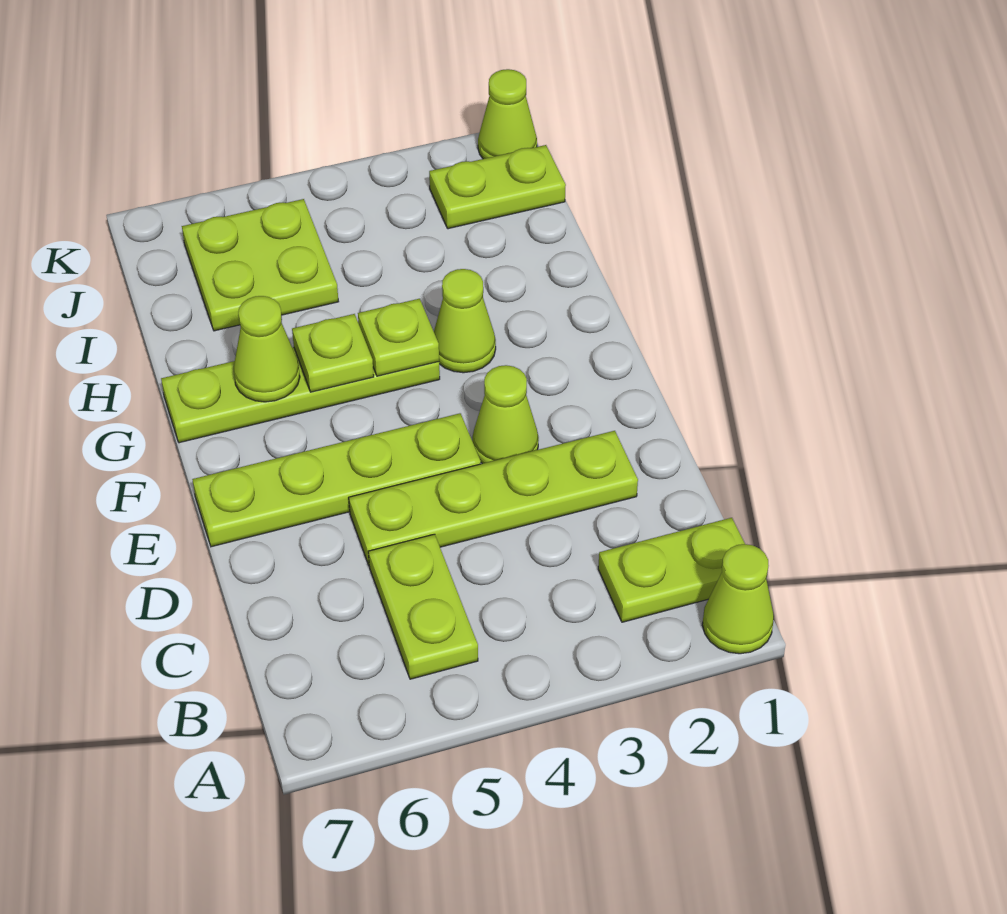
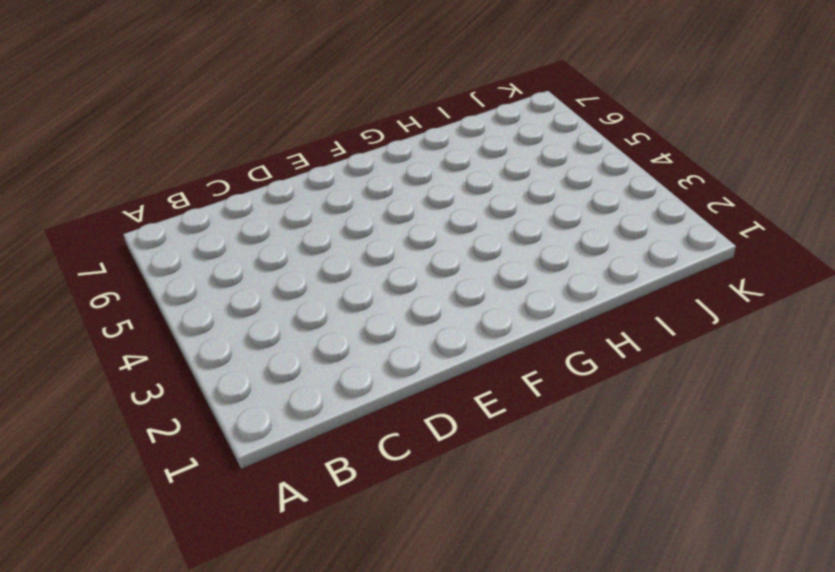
none -> lime cone A1 level 1
none -> lime plate B1:B2 level 1
none -> lime plate B5:C5 level 1

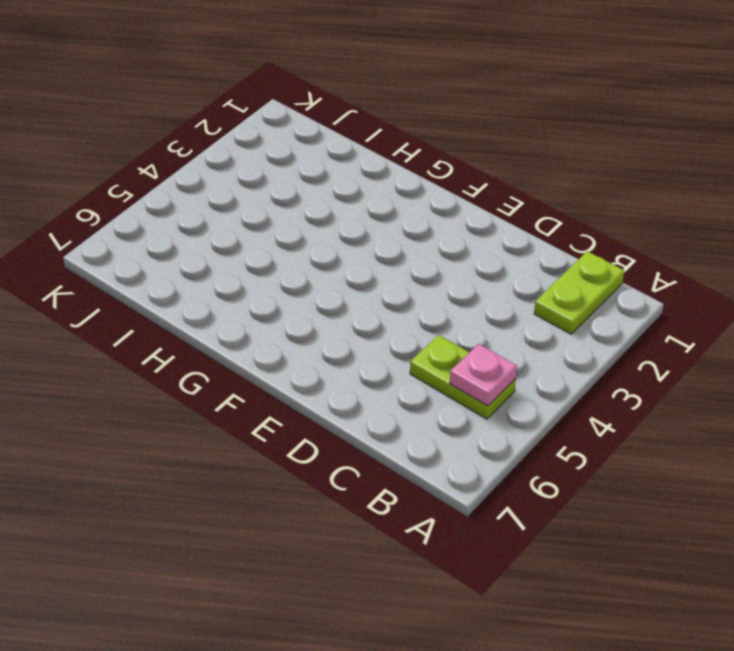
pink plate B5 level 2 -> none
none -> lime cone A1 level 1
none -> lime plate D2:D5 level 1
none -> lime cone E3 level 1

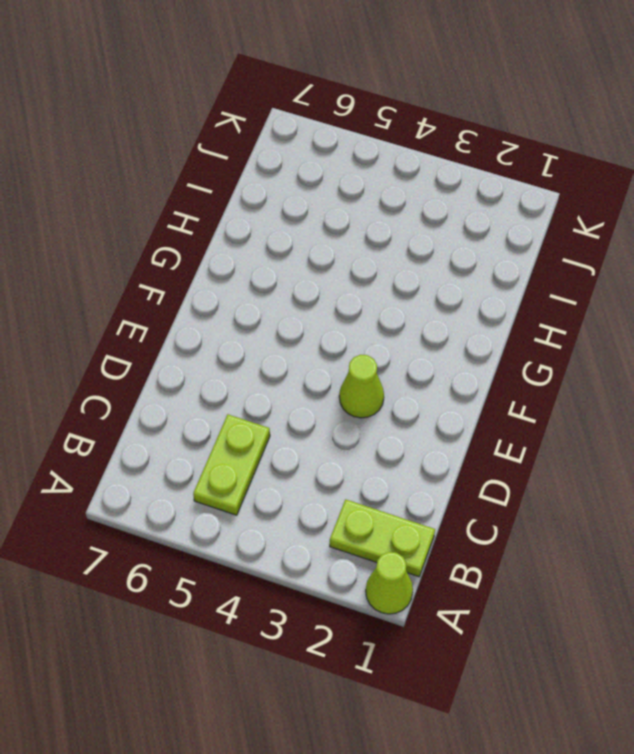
none -> lime plate D2:D5 level 1
none -> lime plate E4:E7 level 1
none -> lime cone G3 level 1

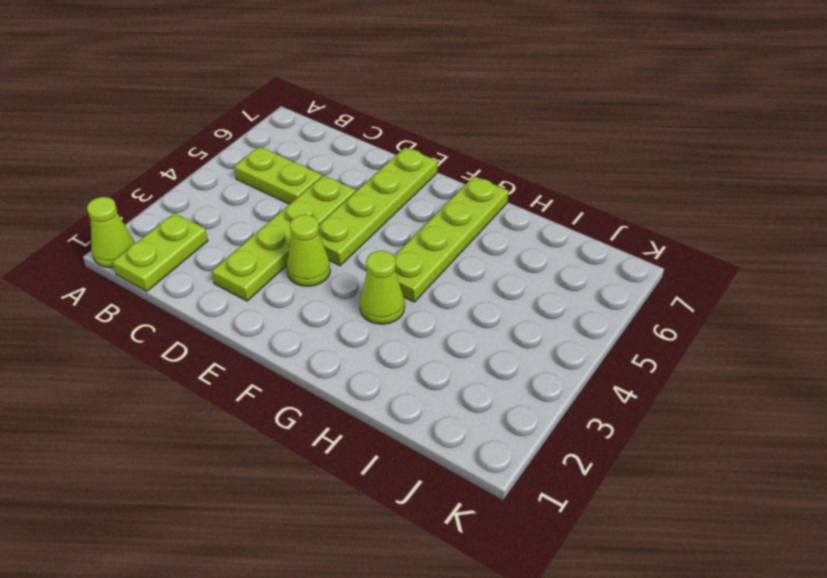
none -> lime plate I5:J6 level 1
none -> lime plate J1:J2 level 1
none -> lime cone K1 level 1

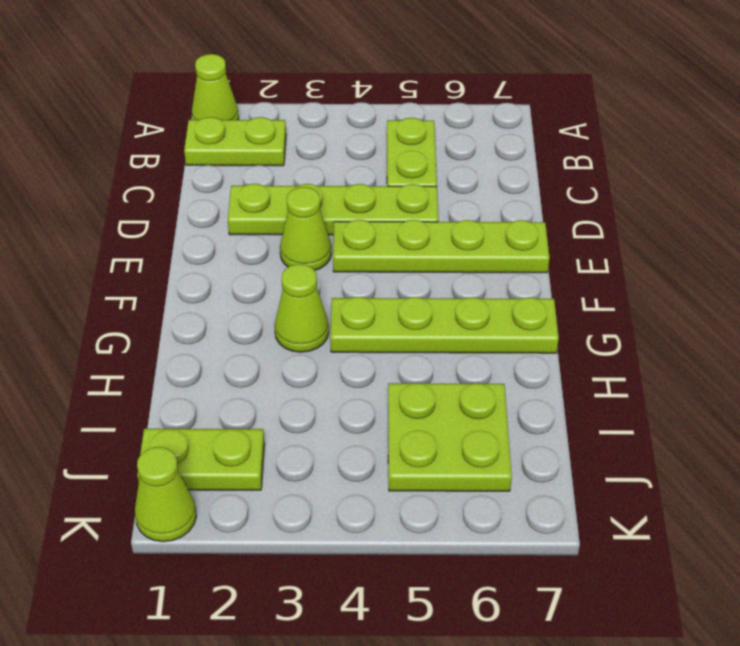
none -> lime plate G4 level 2
none -> lime plate G5 level 2
none -> lime cone G6 level 2

